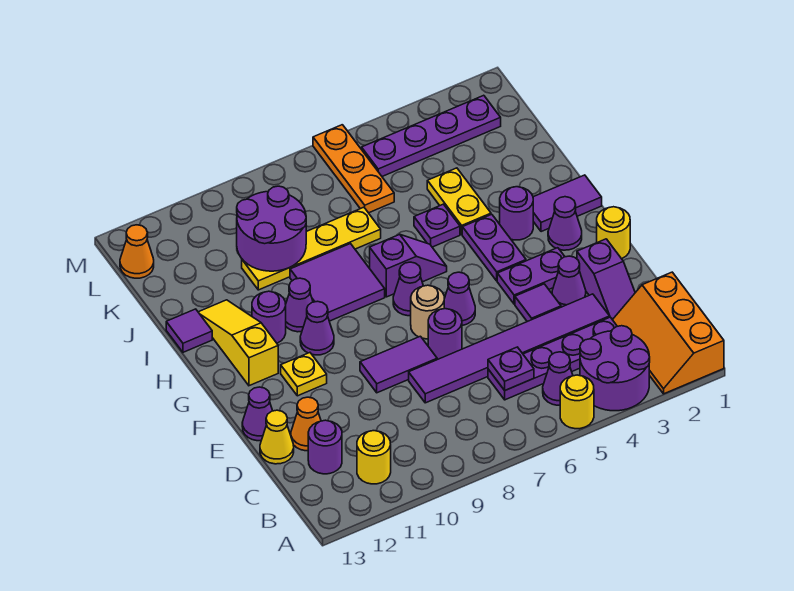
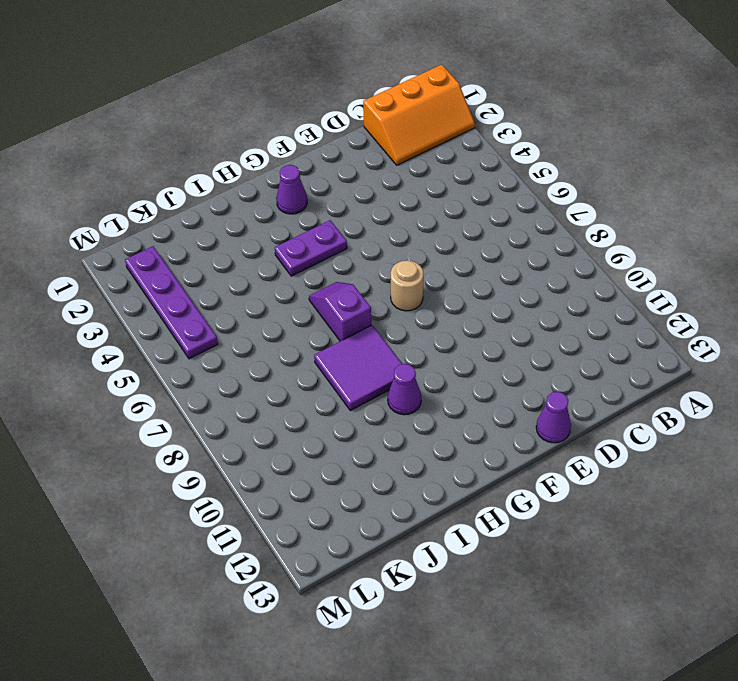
none -> purple round brick A3:B4 level 1
none -> yellow round brick A5 level 1
none -> purple cone B5 level 1
none -> yellow round brick B11 level 1

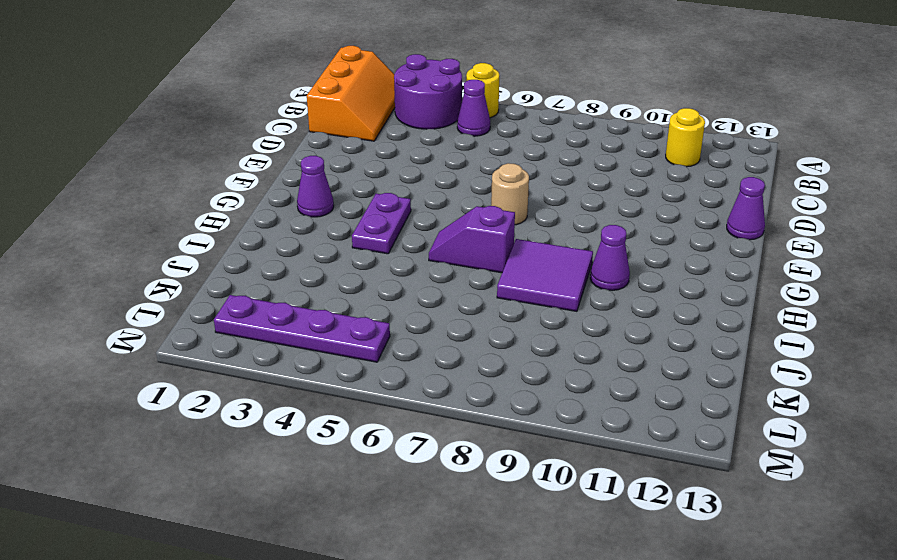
none -> purple plate C3:C6 level 1
none -> purple round brick C12 level 1
none -> purple slope D2:E2 level 1 top E
none -> purple tile D3:D8 level 1

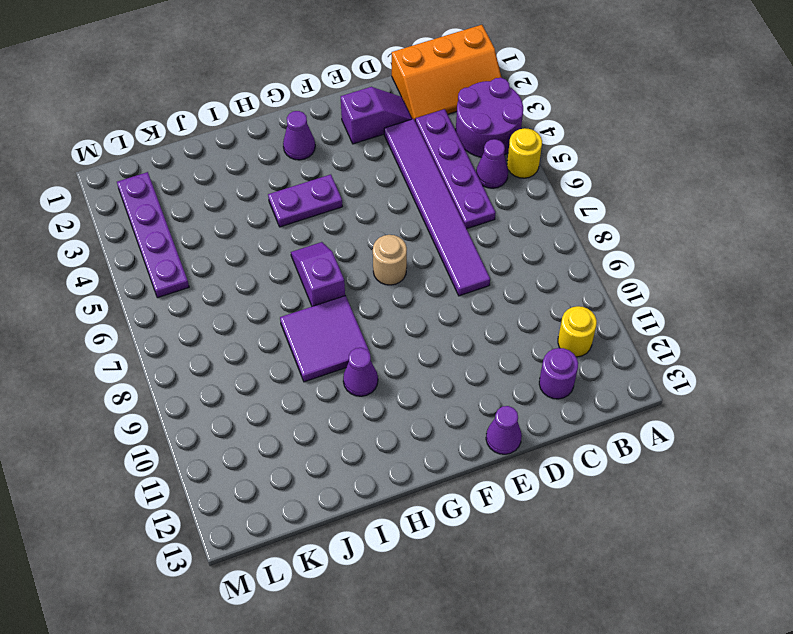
none -> orange cone D12 level 1
none -> yellow cone D13 level 1
none -> purple cone E3 level 1
none -> purple tile E4 level 1

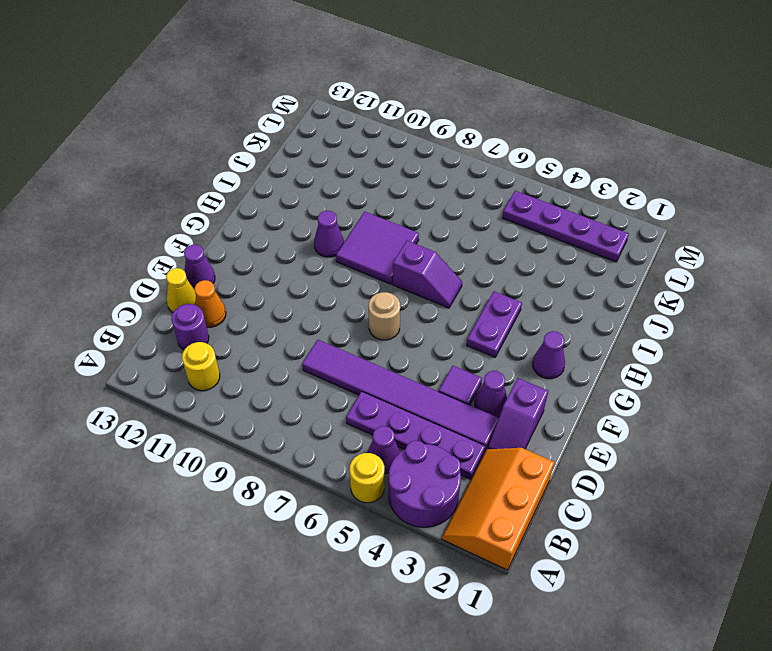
none -> purple round brick E7 level 1
none -> purple tile E8:E9 level 1
none -> yellow round brick F1 level 1
none -> purple plate F3:F4 level 1

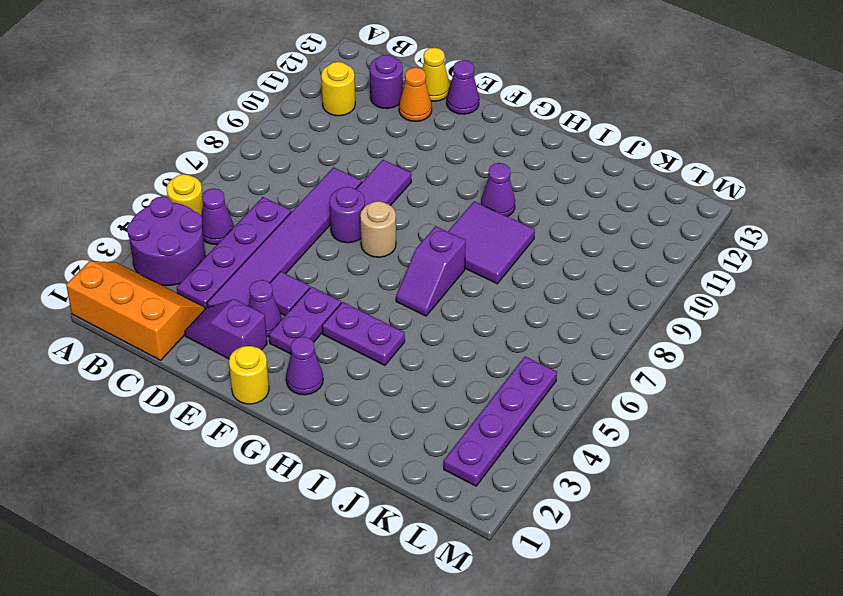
none -> purple cone F6 level 1
none -> yellow plate F11 level 1
none -> purple cone G7 level 1
none -> purple cone G10 level 1

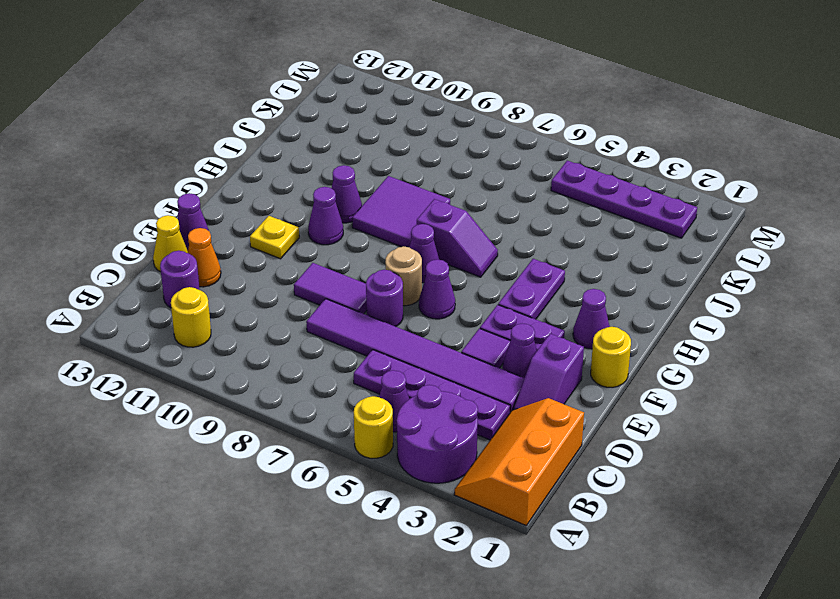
none -> yellow slope G12:I12 level 1 top G
none -> purple tile H1:H2 level 1
none -> purple round brick H3 level 1
none -> purple round brick H11 level 1

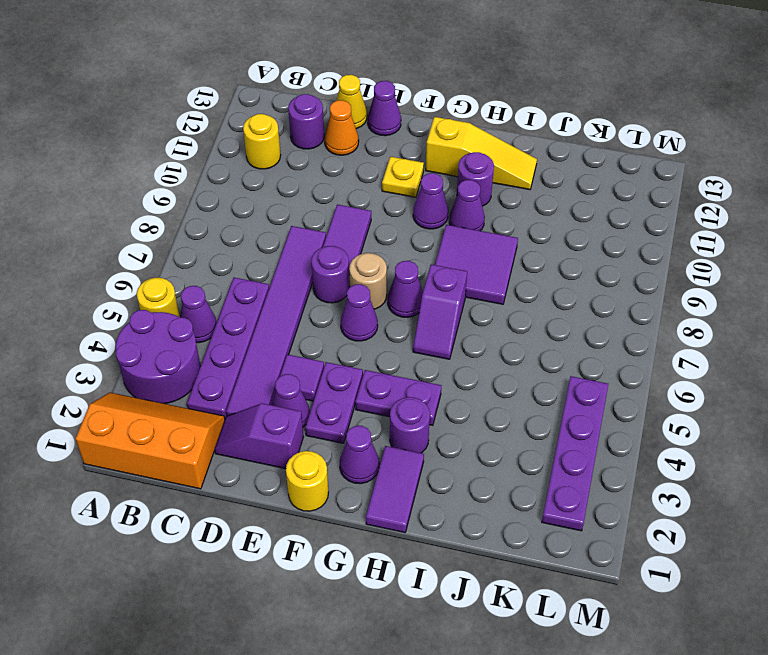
none -> yellow plate I4:J4 level 1
none -> purple plate I5 level 1
none -> purple tile I13 level 1
none -> yellow plate J7:J10 level 1

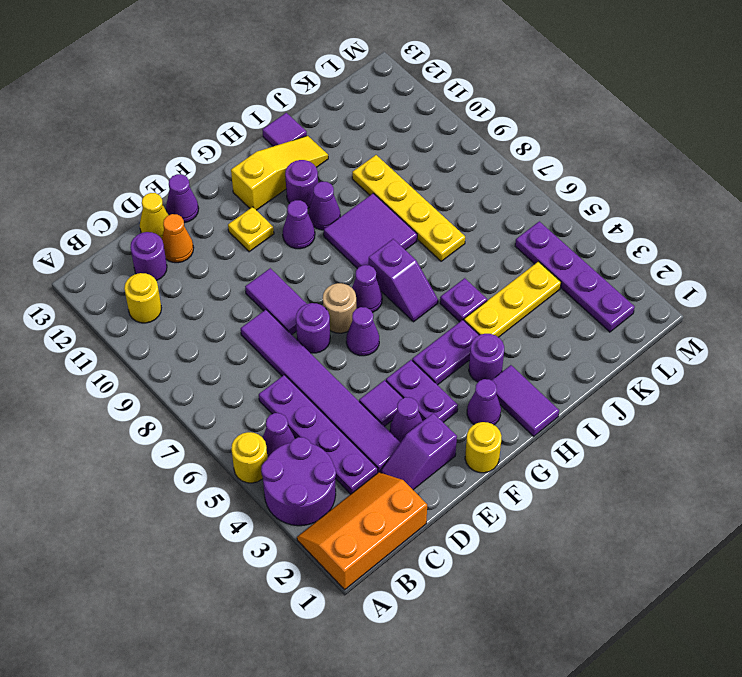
yellow plate I4:K4 level 1 -> yellow plate I4:J4 level 1
none -> orange plate K6:M6 level 1
none -> orange cone L13 level 1
none -> purple plate C6 level 2
none -> purple round brick J9:K10 level 2

